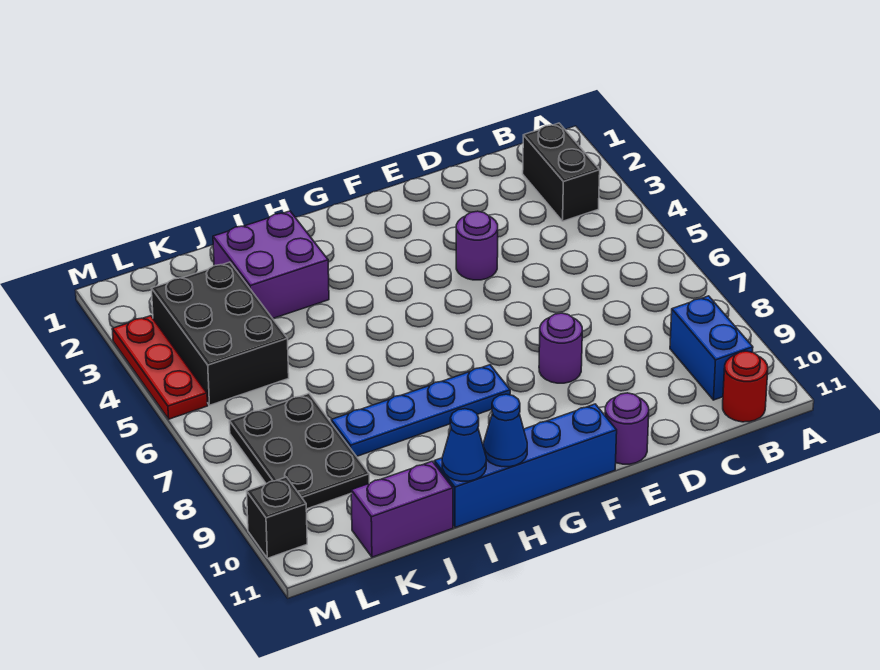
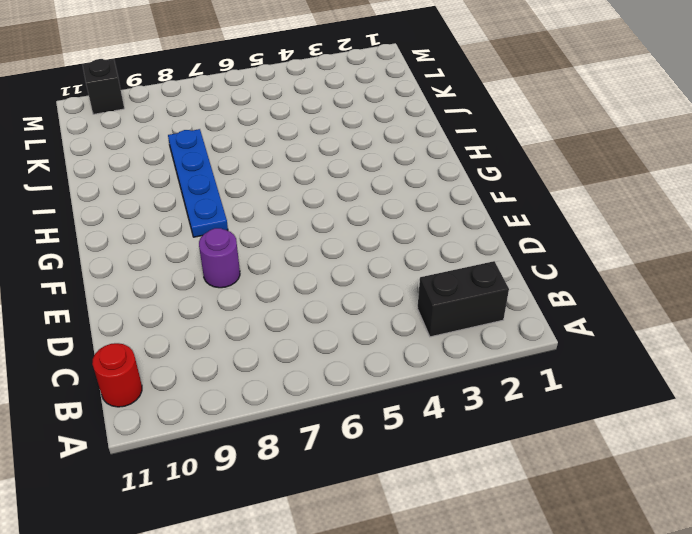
none -> blue brick B9:B10 level 1
none -> purple round brick E4 level 1
none -> purple round brick E11 level 1

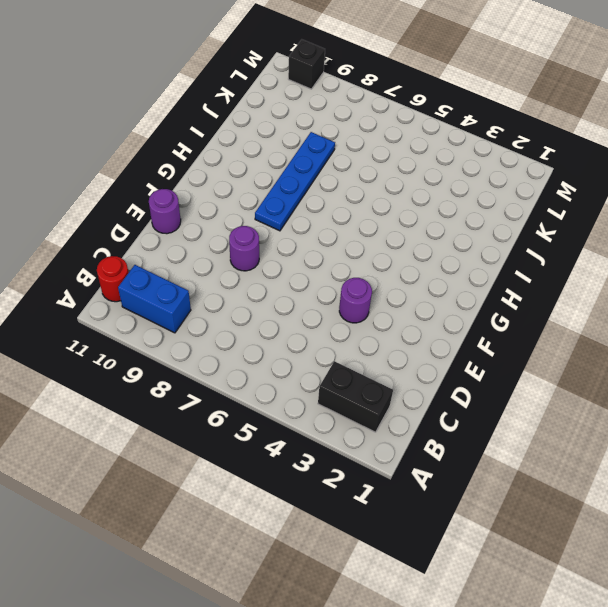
none -> blue brick F11:I11 level 1
none -> purple brick I2:J3 level 1
none -> purple brick J11:K11 level 1

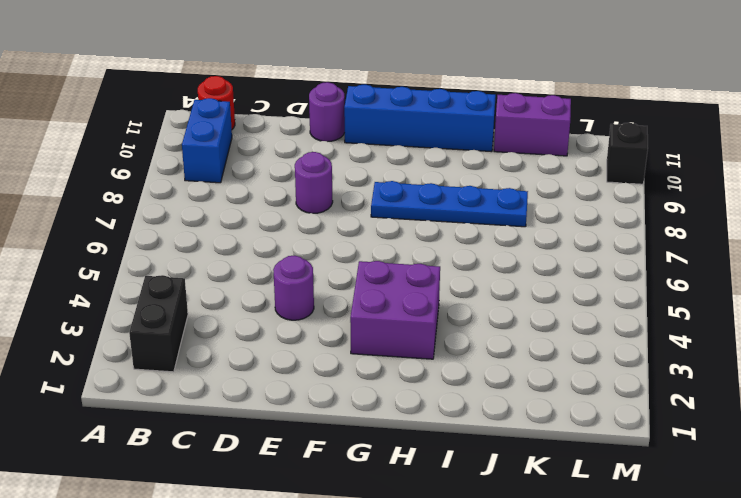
purple brick G3:H4 level 1 -> purple brick I2:J3 level 1
none -> black brick K3:L5 level 1
none -> black plate K7:L9 level 1
none -> red plate M3:M5 level 1

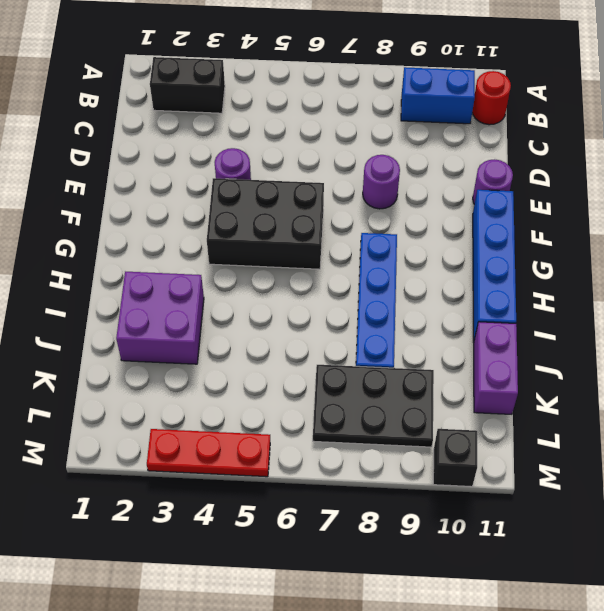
black brick F4:G6 level 1 -> black brick K3:L5 level 1
none -> blue cone H11 level 2
none -> blue cone I11 level 2

